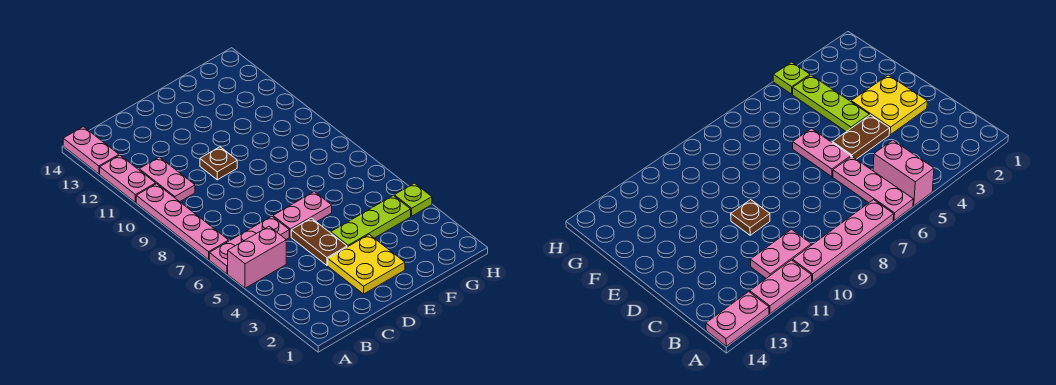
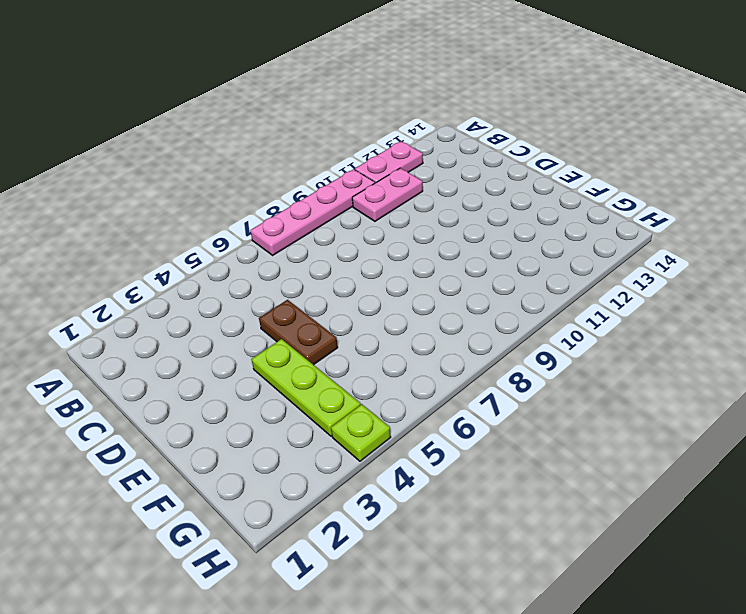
brown plate D5:E5 level 1 -> brown plate D4:D5 level 1
none -> pink brick A5:B5 level 1
none -> pink plate A6:C6 level 1
none -> pink plate A13:A14 level 1

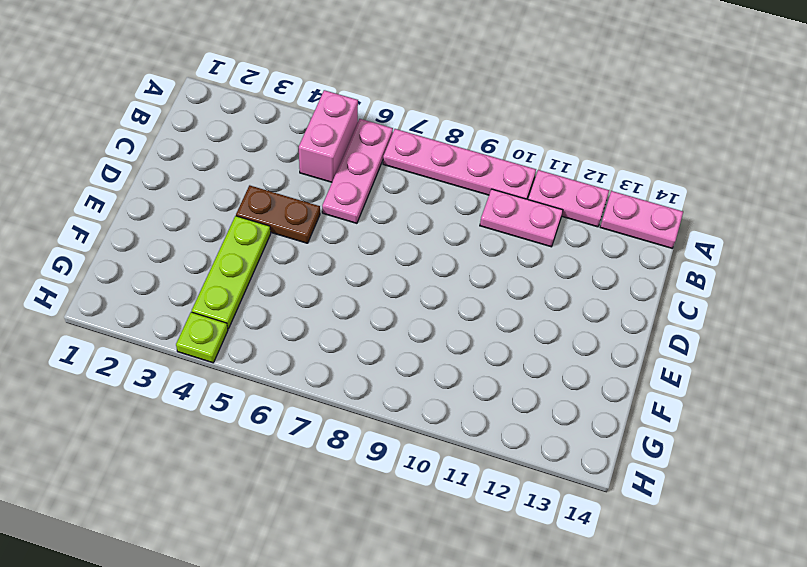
none -> yellow plate D2:E3 level 1
none -> pink plate D6:E6 level 1
none -> brown plate D10 level 1

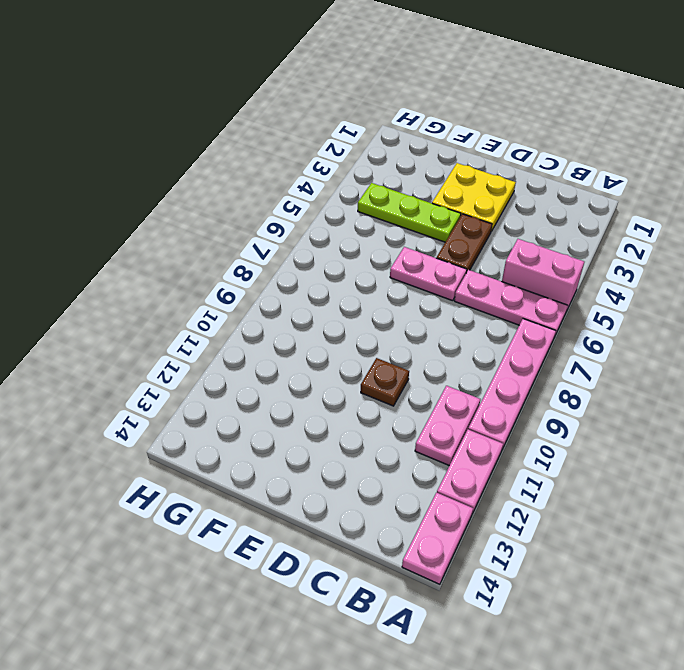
none -> lime plate H4 level 1

